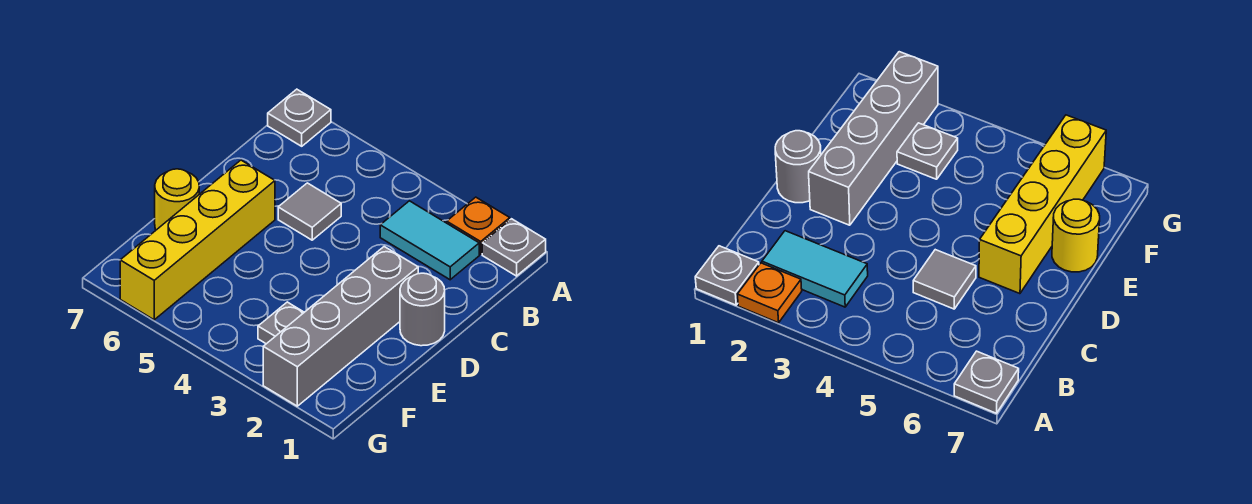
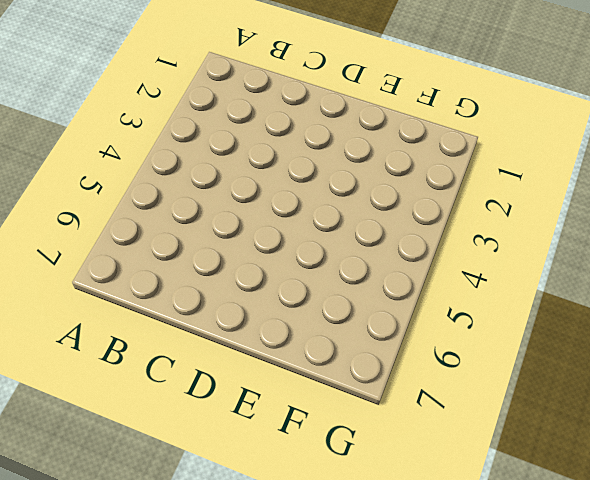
none -> grey plate A1 level 1
none -> orange plate A2 level 1

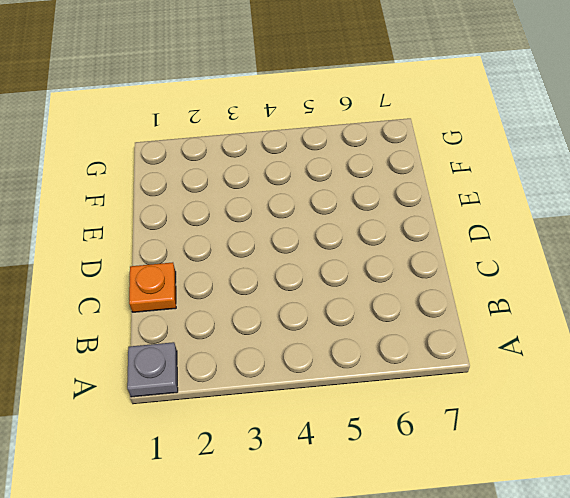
orange plate C1 level 1 -> orange plate A2 level 1
none -> grey plate A7 level 1
none -> cyan tile B2:B3 level 1

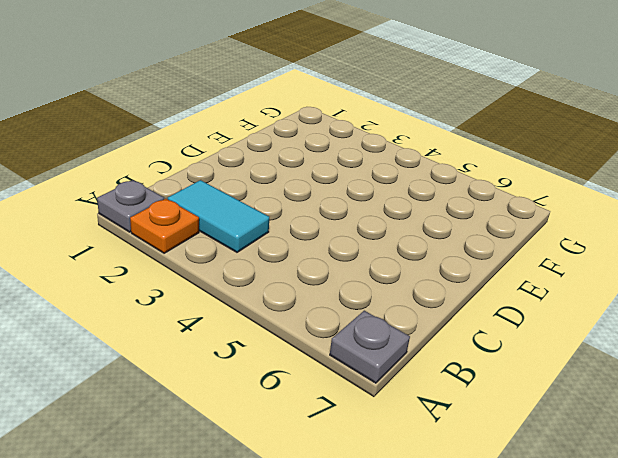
none -> grey tile C5 level 1
none -> grey round brick D1 level 1

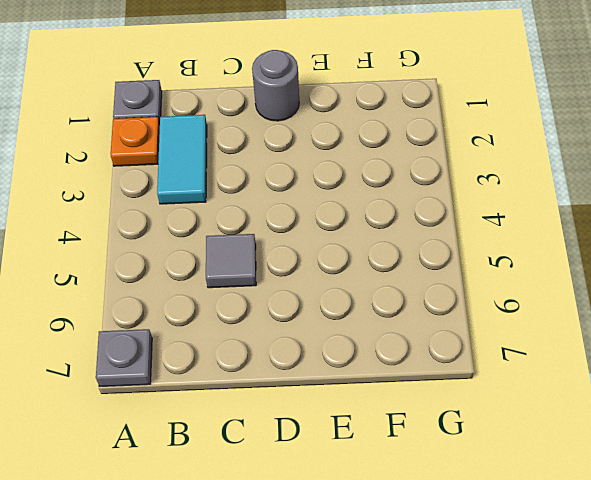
none -> grey brick D2:G2 level 1
none -> yellow brick D6:G6 level 1

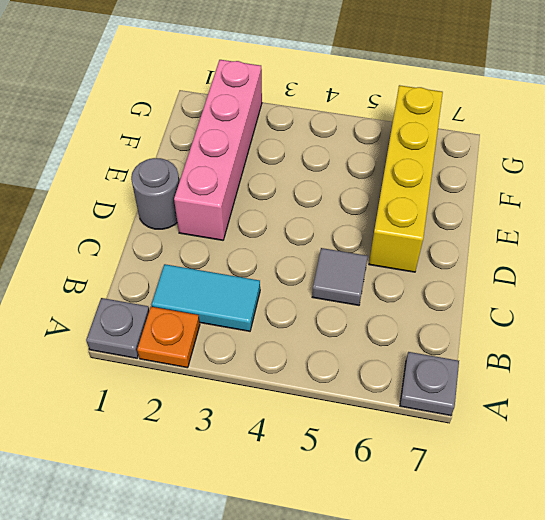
pink brick D2:G2 level 1 -> grey brick D2:G2 level 1
none -> yellow round brick E7 level 1
none -> grey plate F3 level 1

